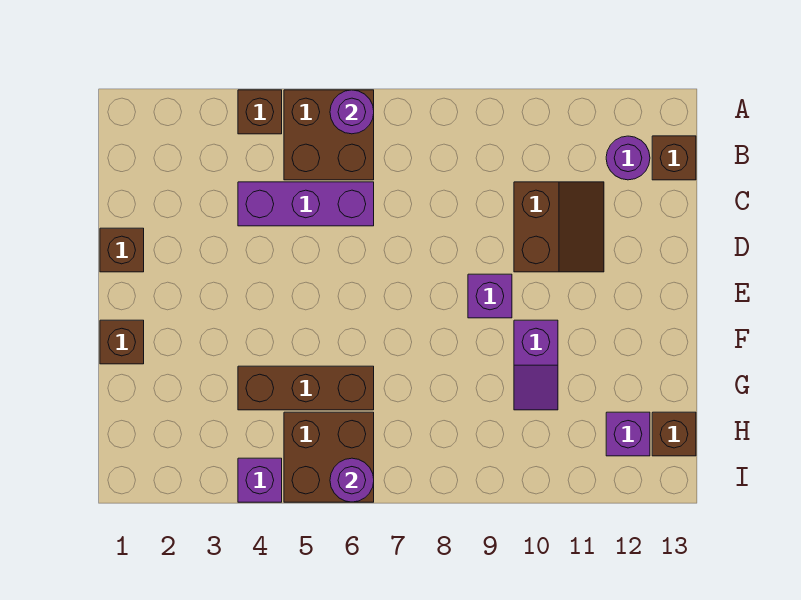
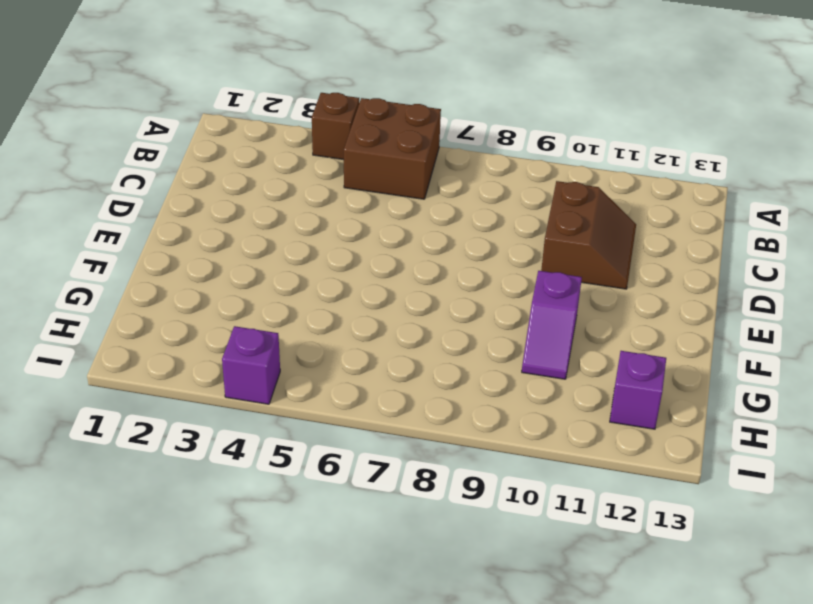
none -> purple round brick B12 level 1
none -> brown brick B13 level 1
none -> purple brick C4:C6 level 1

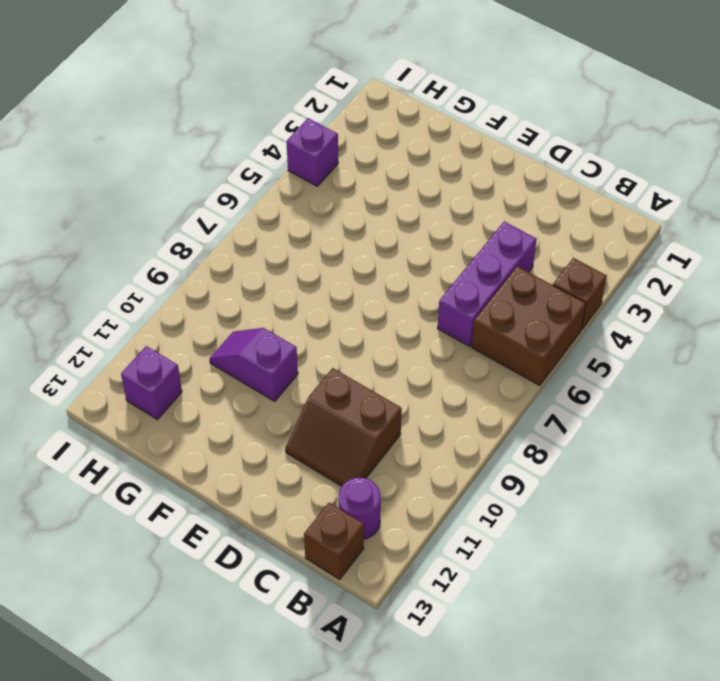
none -> brown brick D1 level 1
none -> purple brick E9 level 1
none -> brown brick F1 level 1

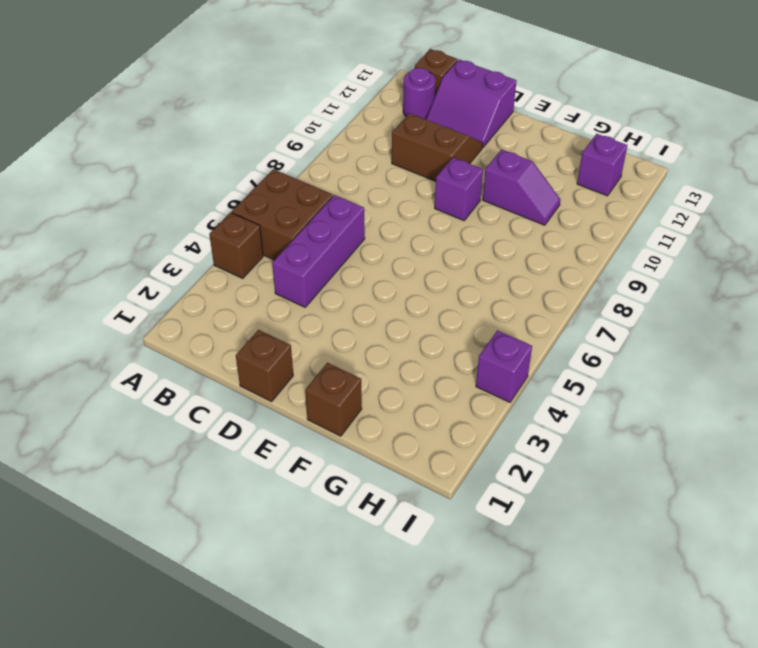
purple slope C12:D13 level 1 top 13 -> none
none -> brown brick G4:G6 level 1
none -> brown brick H5:I6 level 1
none -> brown brick H13 level 1

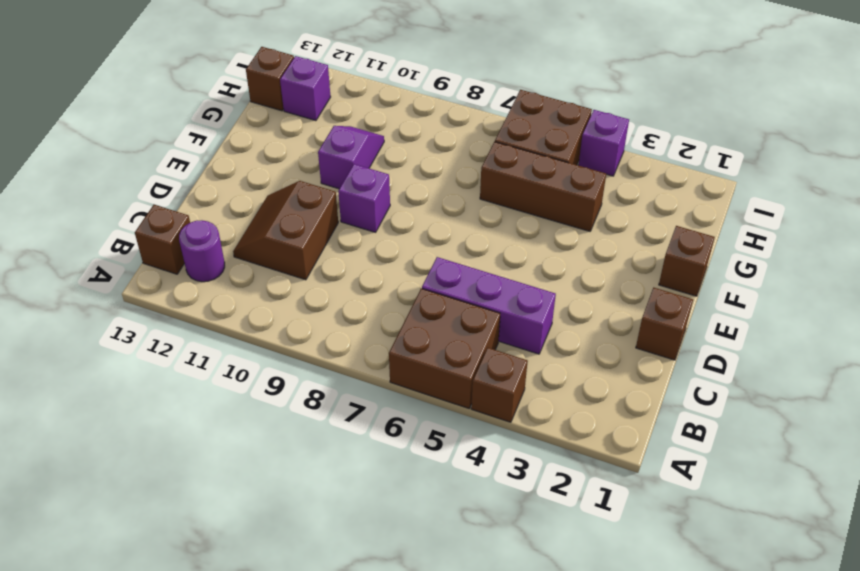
none -> purple round brick A6 level 2
none -> purple round brick I6 level 2

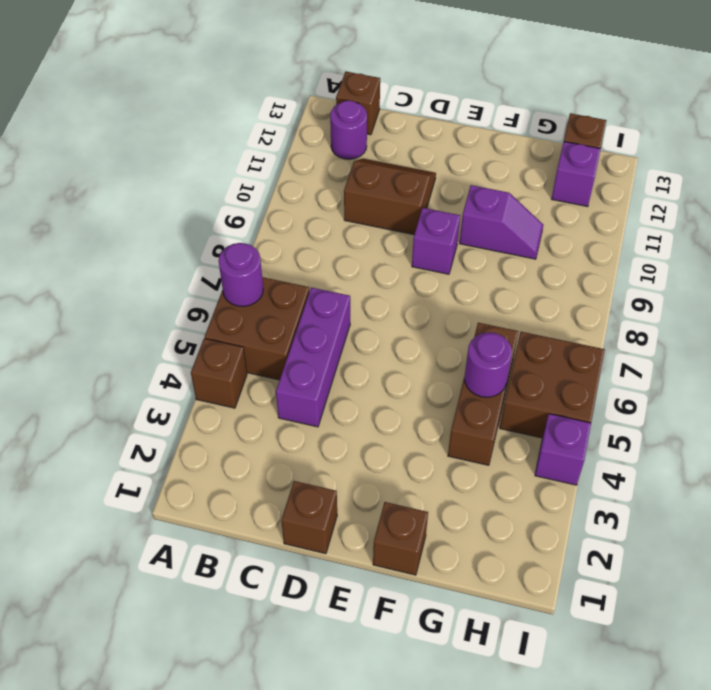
purple round brick G5 level 2 -> purple round brick I6 level 2

